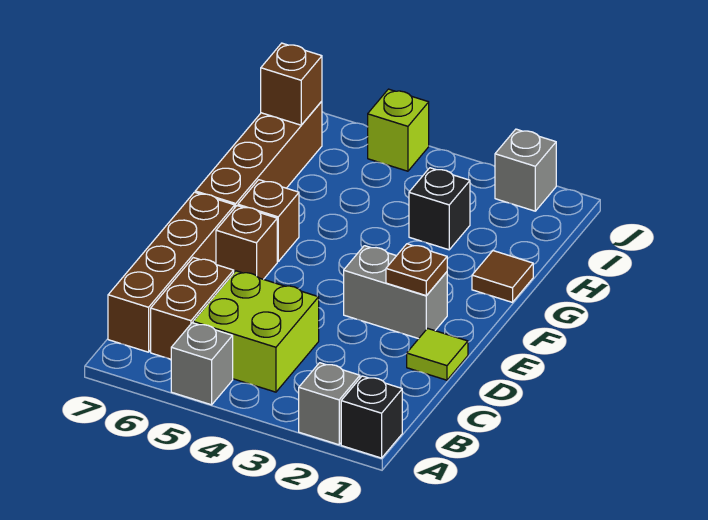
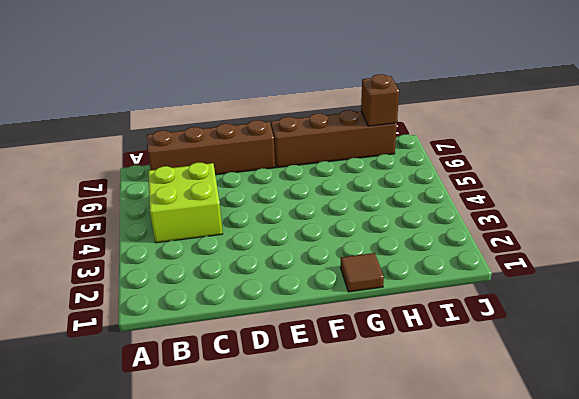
none -> black brick A1 level 1
none -> grey brick A2 level 1
none -> grey brick A5 level 1

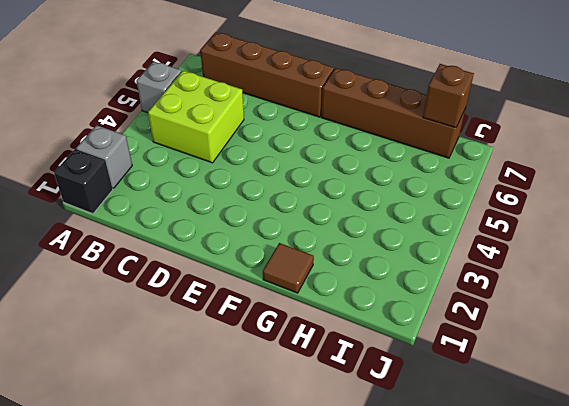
none -> brown brick B6:C6 level 1
none -> lime tile D1 level 1
none -> grey brick E2:E3 level 1

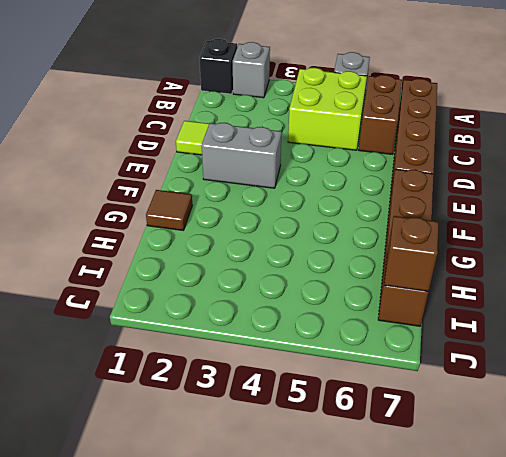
none -> brown brick E6 level 1
none -> brown brick F6 level 1
none -> black brick H3 level 1

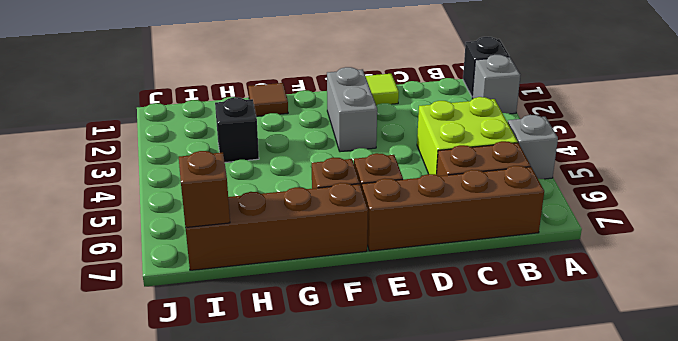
none -> grey brick J2 level 1
none -> lime brick J5 level 1
none -> brown plate E2 level 2

